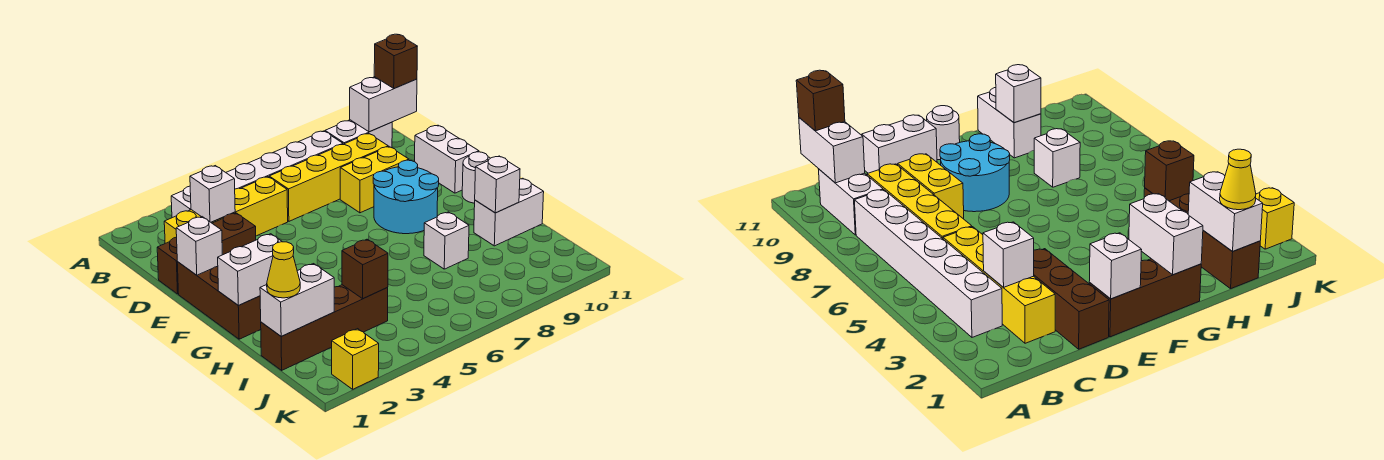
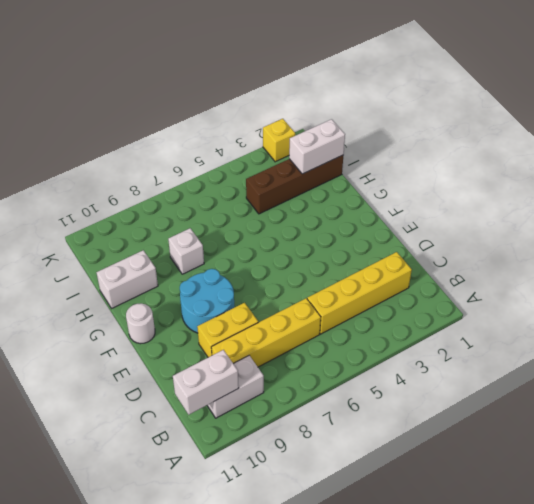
none -> white brick B3:B8 level 1
none -> brown brick D1:D3 level 1
none -> white brick D11:E11 level 1

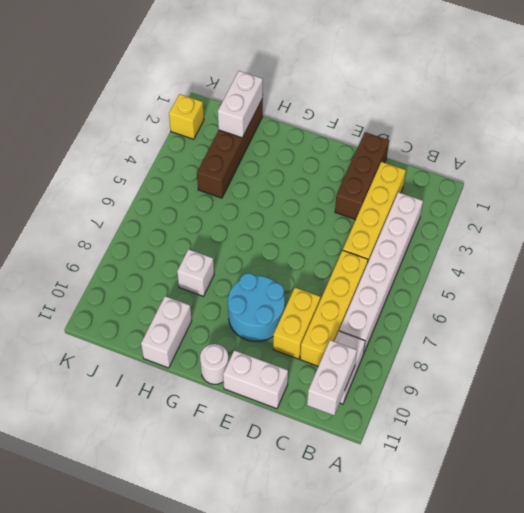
none -> brown brick E1:G1 level 1
none -> white brick C3 level 2
none -> white brick E1 level 2

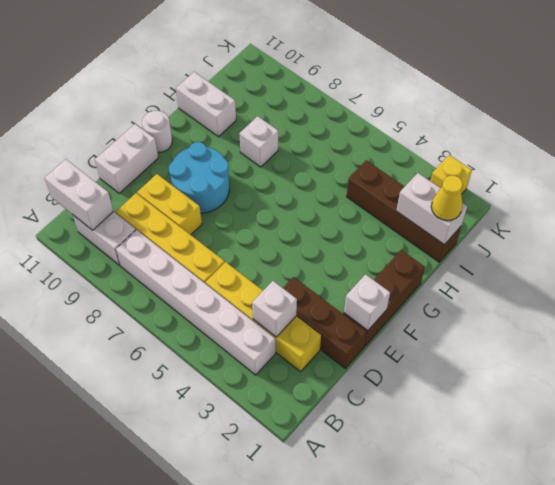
none -> white brick G1:G2 level 2
none -> white brick H10 level 2
none -> brown brick I4 level 2

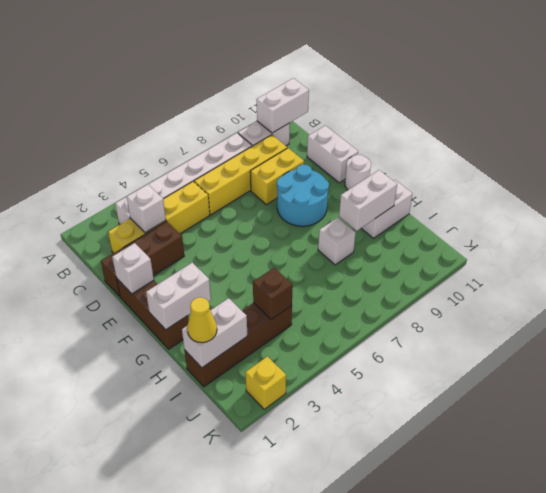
white brick H9:H10 level 2 -> white brick H10 level 2
none -> brown brick B11 level 3

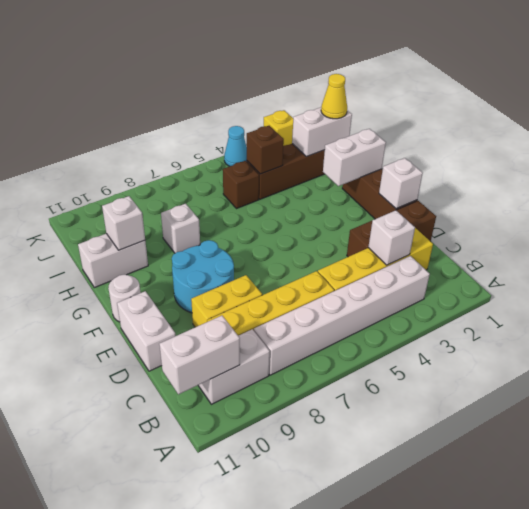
brown brick I5 level 1 -> brown brick B11 level 3
cyan cone K4 level 1 -> none

